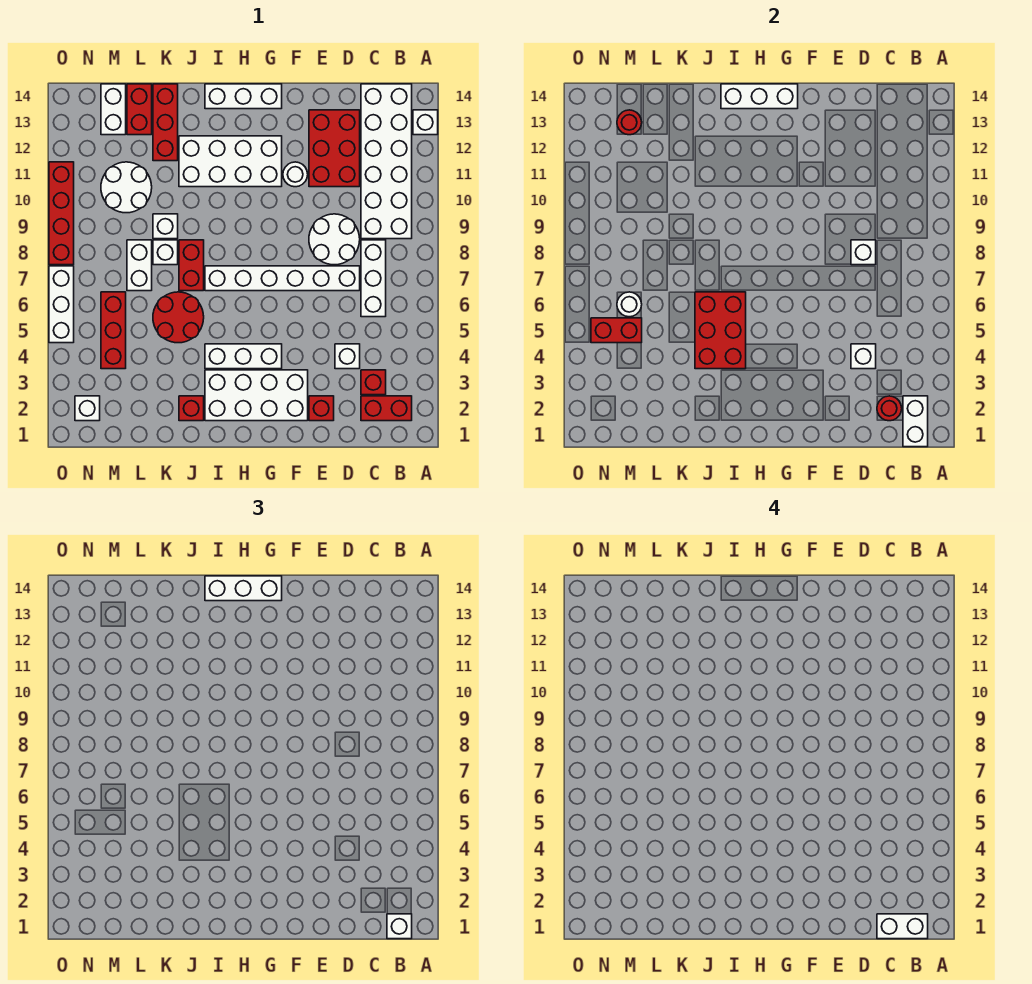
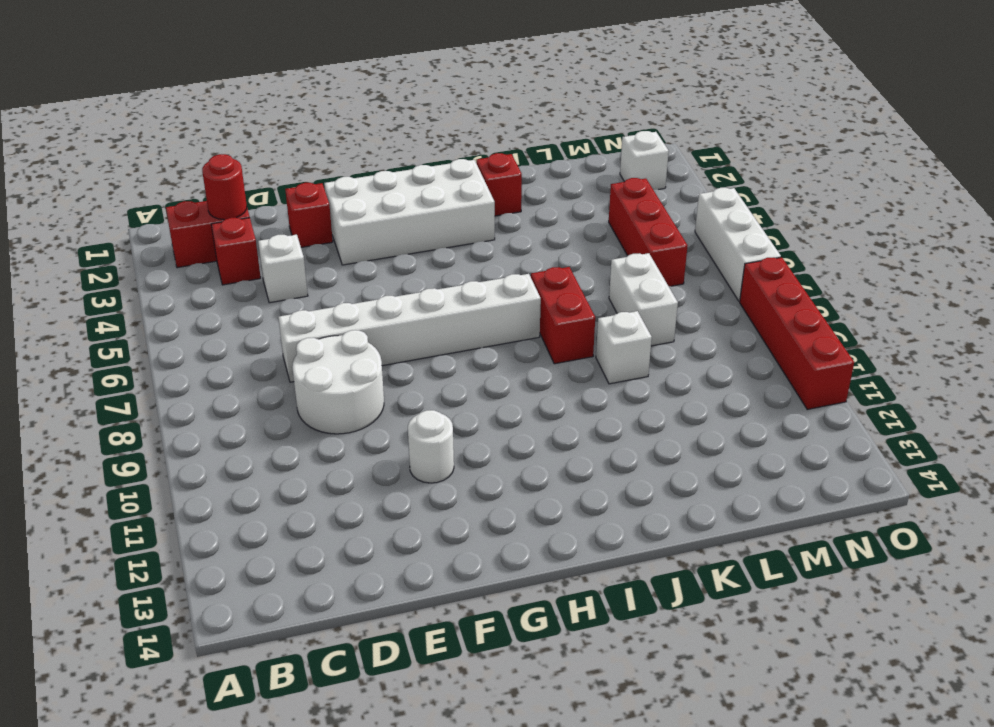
none -> white brick A13 level 1
none -> white brick B9:C14 level 1
none -> white brick C6:C8 level 1
none -> red brick D11:E13 level 1

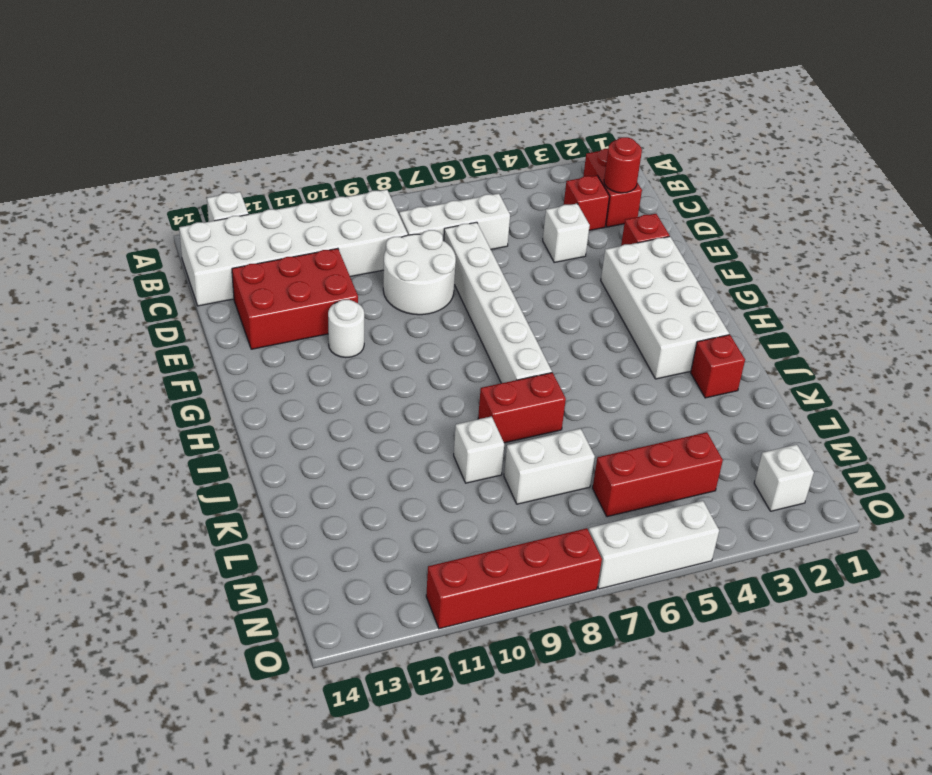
none -> white brick G4:I4 level 1
none -> white brick G11:J12 level 1
none -> white brick G14:I14 level 1
none -> red round brick J5:K6 level 1

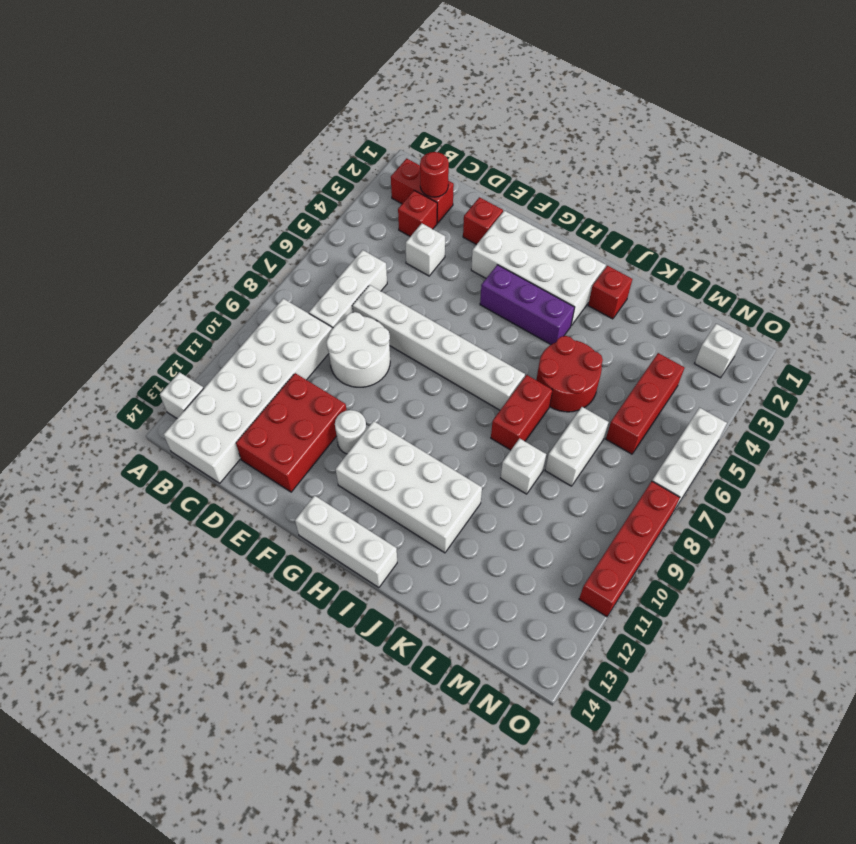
purple brick G4:I4 level 1 -> white brick G4:I4 level 1
none -> white brick K8 level 1
none -> red brick K12:K14 level 1
none -> white round brick L10:M11 level 1
none -> red brick L13:L14 level 1

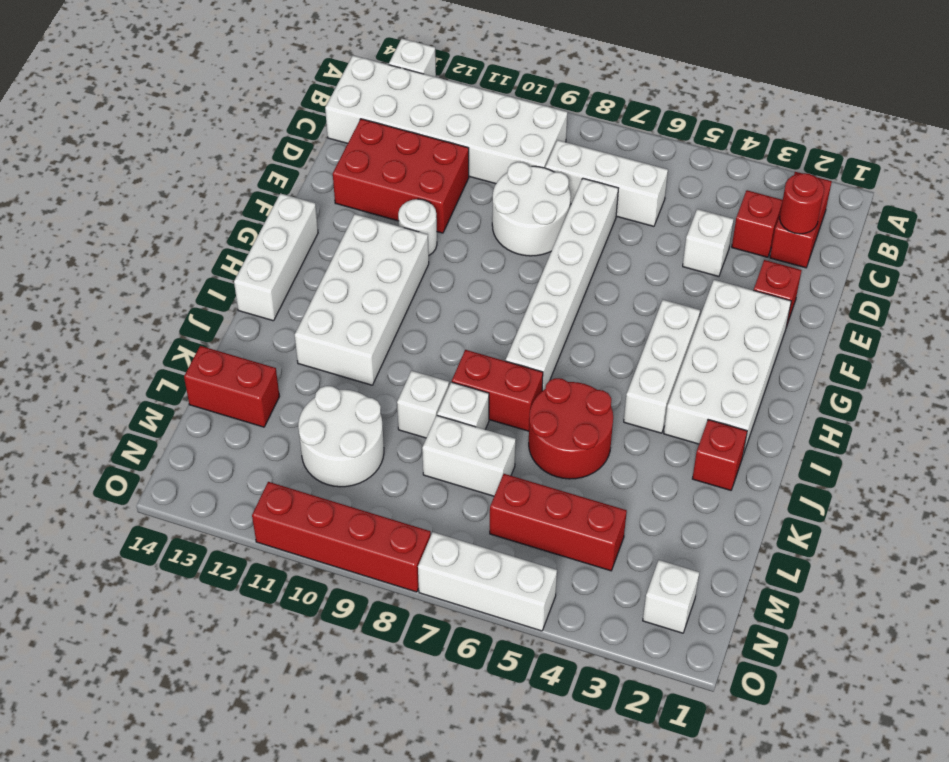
none -> red brick K12:K14 level 1
none -> white brick M13:M14 level 1
none -> white brick B1:B2 level 2
none -> white brick D4 level 2

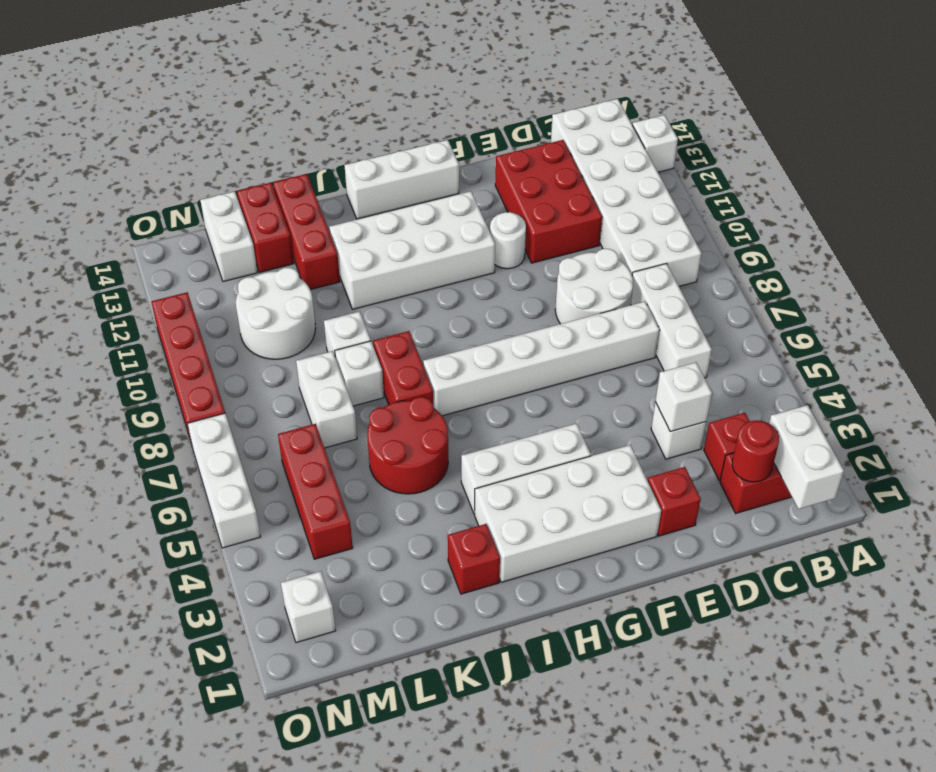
none -> white brick D8 level 2
none -> white brick G14:I14 level 2
none -> red brick I4:J6 level 2
none -> red brick M5:N5 level 2

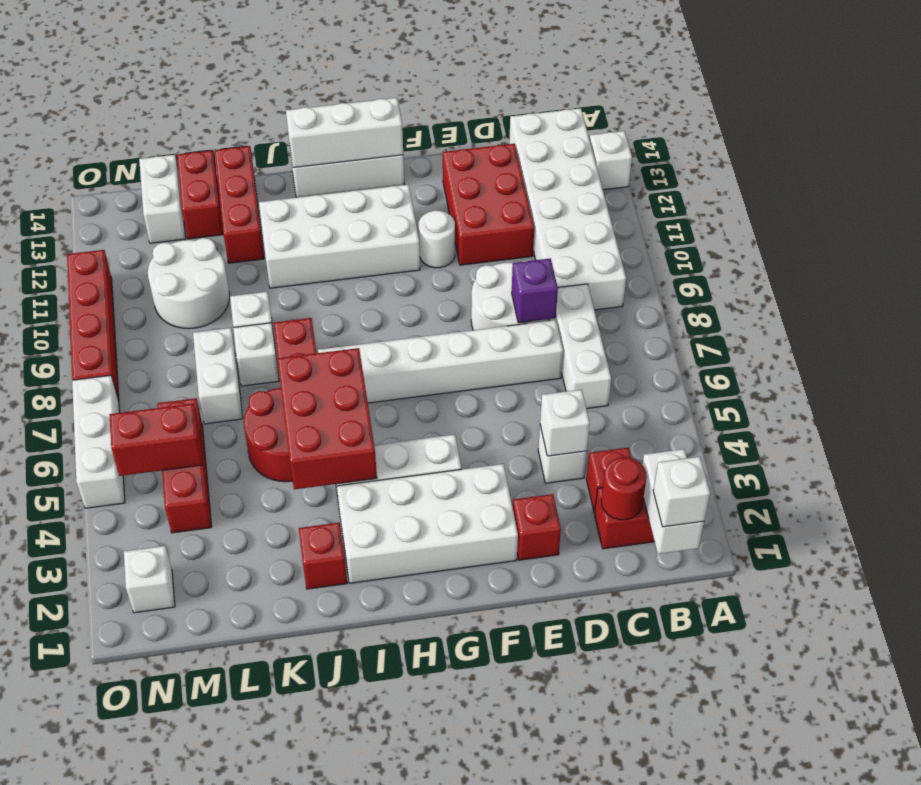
purple brick D8 level 2 -> white brick D8 level 2
none -> white round brick M6 level 2
none -> red round brick M13 level 2
none -> white brick G14:I14 level 3
none -> white brick B1:C1 level 4

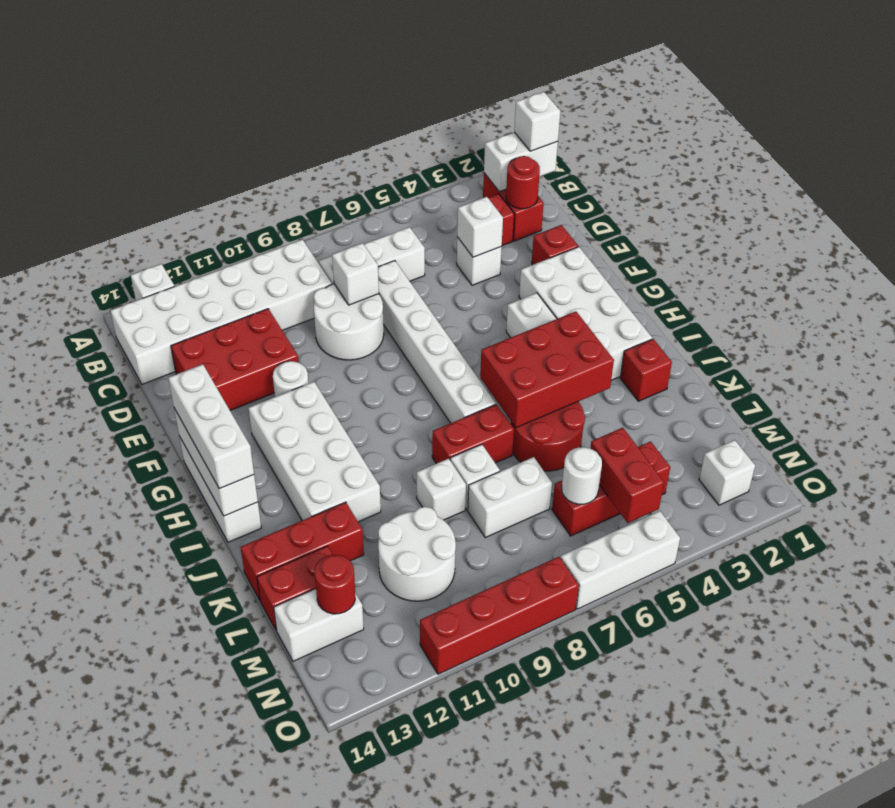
none -> white brick B1:C1 level 4

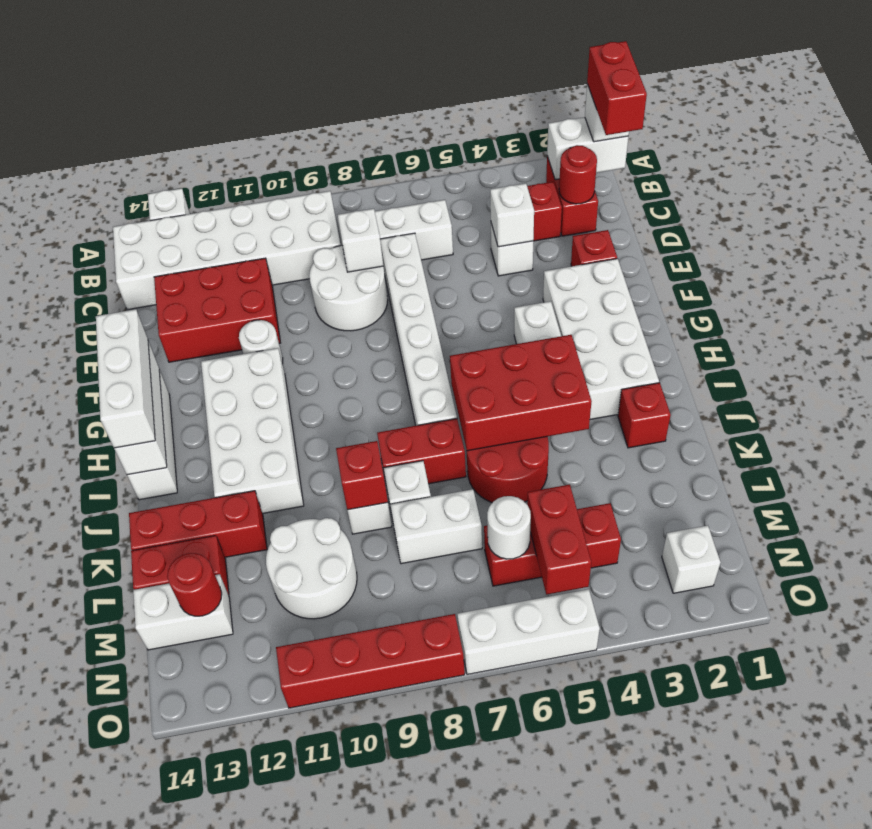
red brick B1:C1 level 4 -> white brick B1:C1 level 4
red brick K9 level 2 -> none

